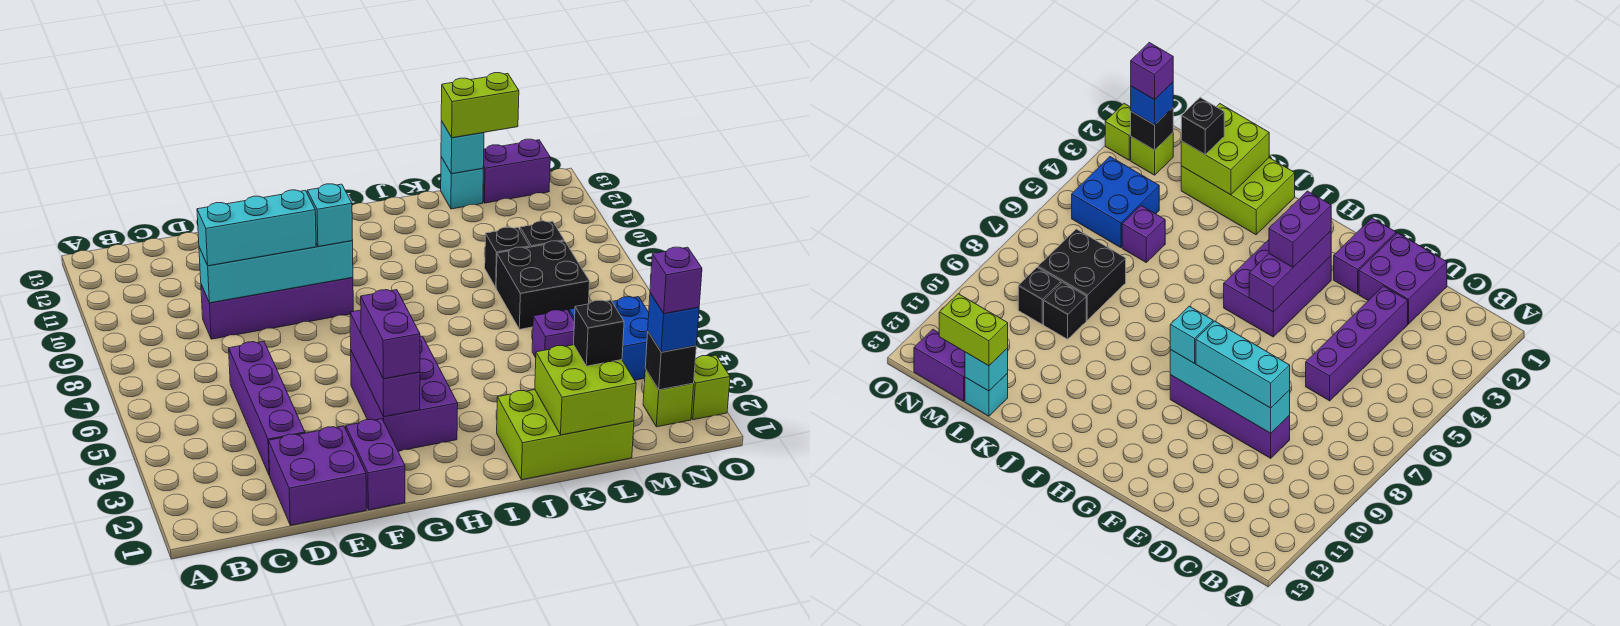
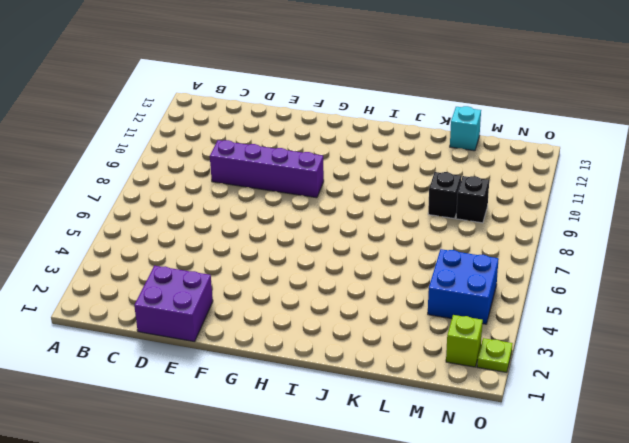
lime plate O2 level 1 -> lime brick O2 level 1
none -> purple brick D3:D6 level 1
none -> purple brick F1:F2 level 1
none -> purple brick G3:H5 level 1

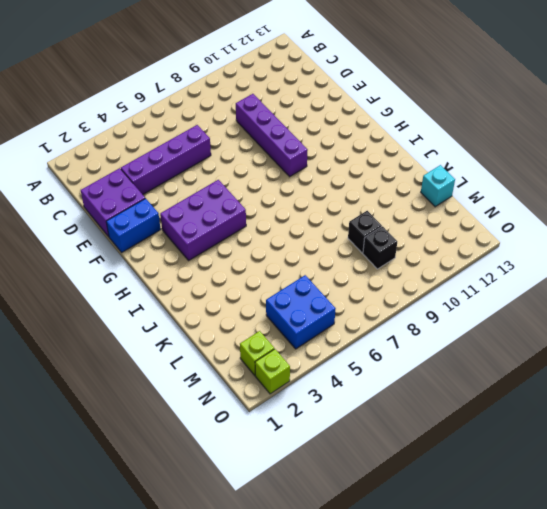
blue brick F1:F2 level 1 -> purple brick F1:F2 level 1
none -> lime brick J1:L2 level 1
none -> purple brick L5 level 1
none -> black brick L7:M8 level 1

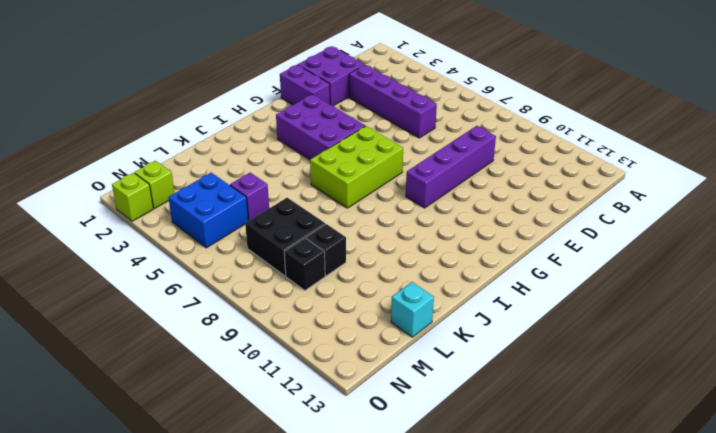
lime brick G6:I7 level 1 -> lime brick J1:L2 level 1
none -> purple brick M13:N13 level 1
none -> cyan brick D9:G9 level 2
none -> purple brick G3:G5 level 2

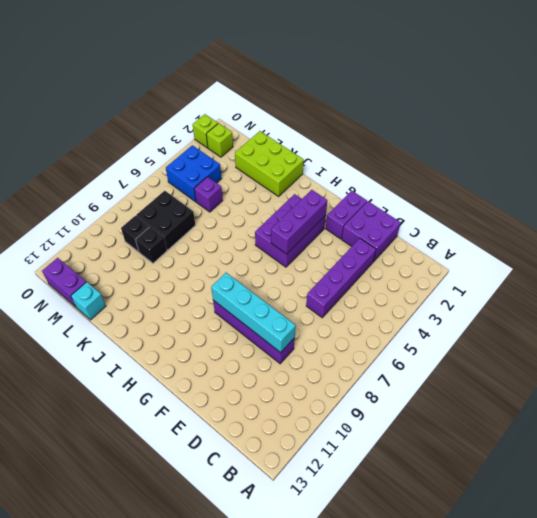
none -> lime brick K1:L2 level 2
none -> cyan brick L13 level 2
none -> black brick N2 level 2

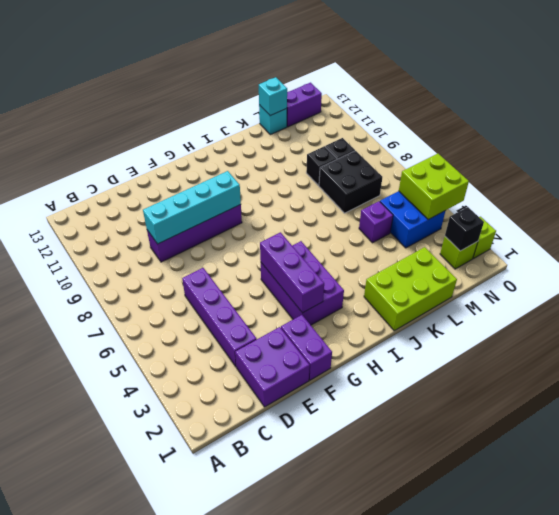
lime brick N4:O5 level 2 -> lime brick K1:L2 level 2
none -> cyan brick D9:F9 level 3
none -> purple brick G3:G4 level 3
none -> cyan brick G9 level 3

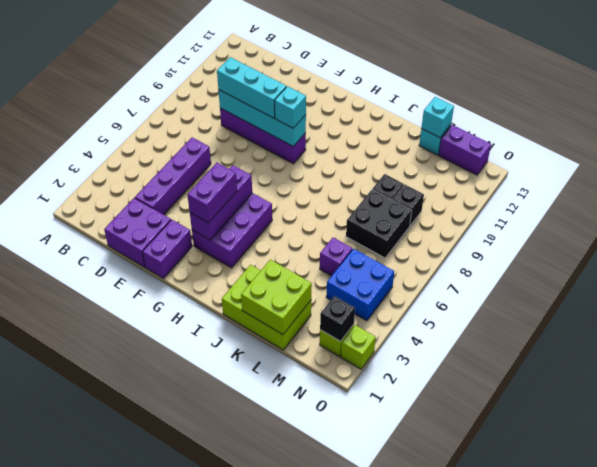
none -> black brick L2 level 3
none -> lime brick L13:M13 level 3
none -> blue brick N2 level 3

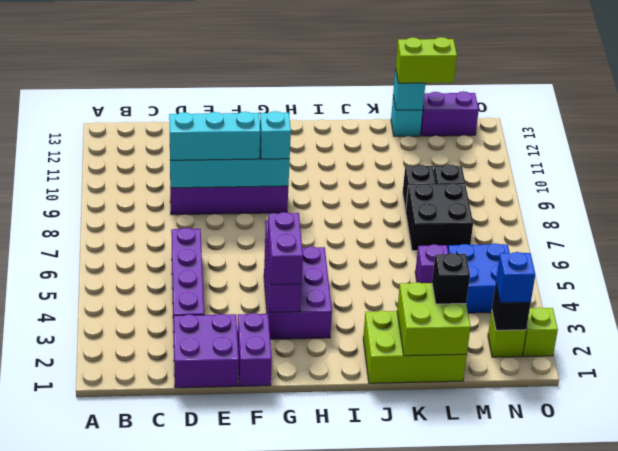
none -> purple brick N2 level 4

